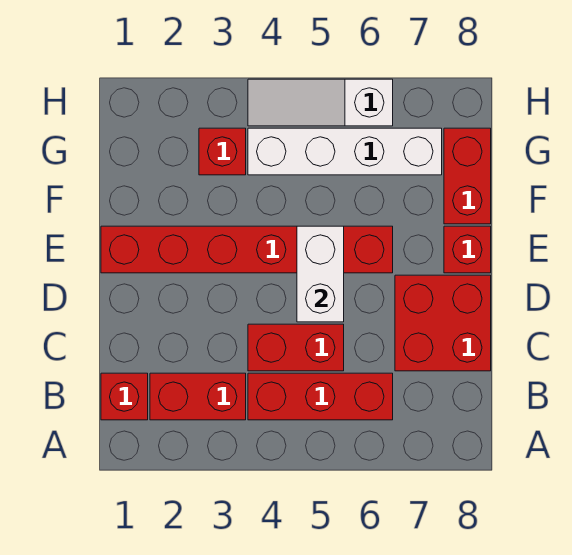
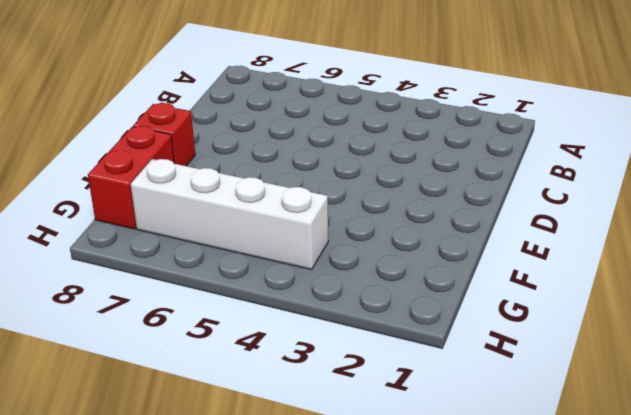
none -> red brick B1 level 1
none -> red brick B2:B3 level 1
none -> red brick B4:B6 level 1

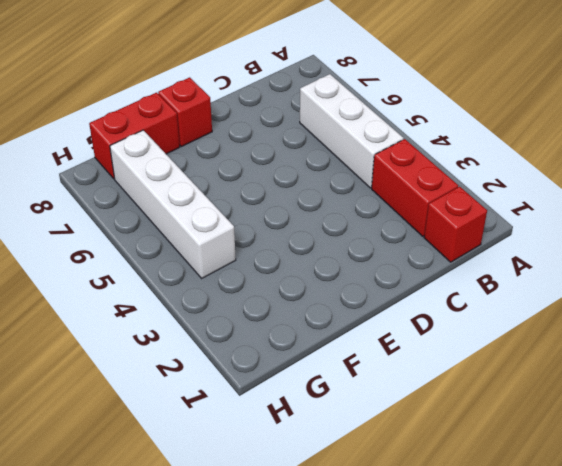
white brick B4:B6 level 1 -> red brick B4:B6 level 1
none -> red brick C4:C5 level 1
none -> red brick C7:D8 level 1
none -> red brick E1:E6 level 1

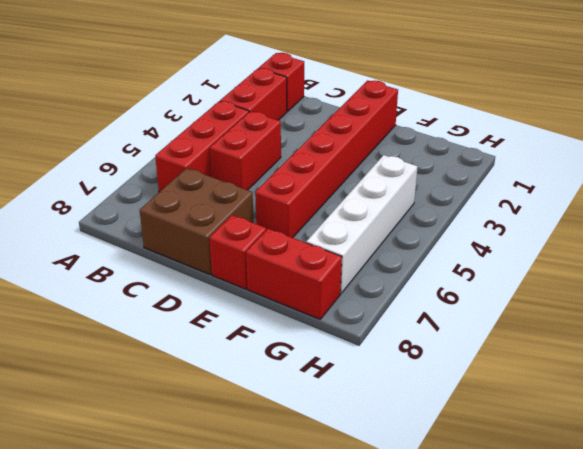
brown brick C7:D8 level 1 -> red brick C7:D8 level 1
none -> red brick G3 level 1
none -> white slope H4:H6 level 1 top 6
none -> white brick D5:E5 level 2

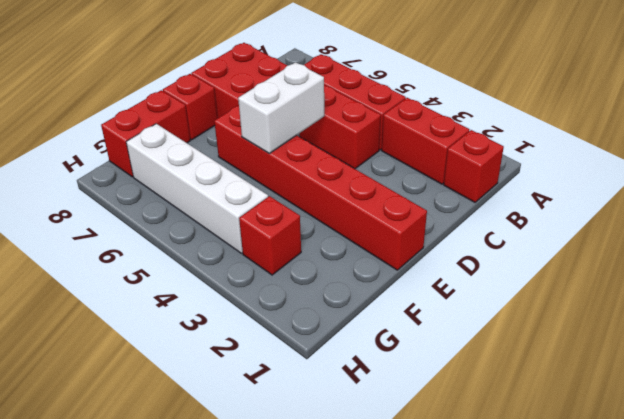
none -> white slope H4:H6 level 1 top 6

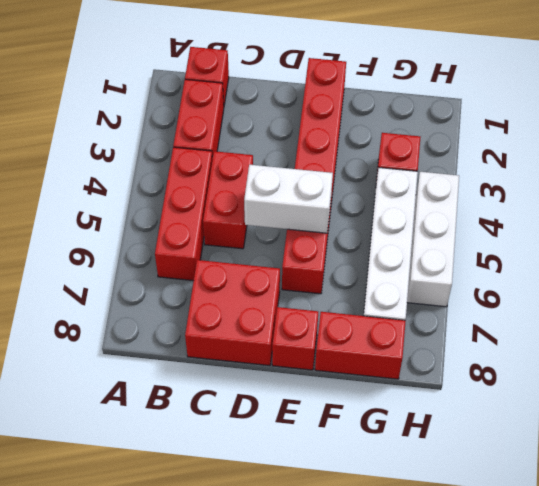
white brick H4:H6 level 1 -> white slope H4:H6 level 1 top 6

